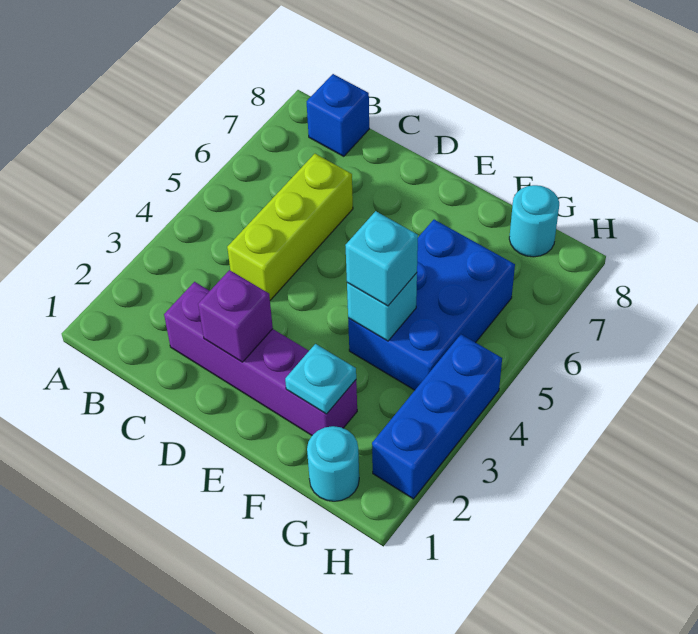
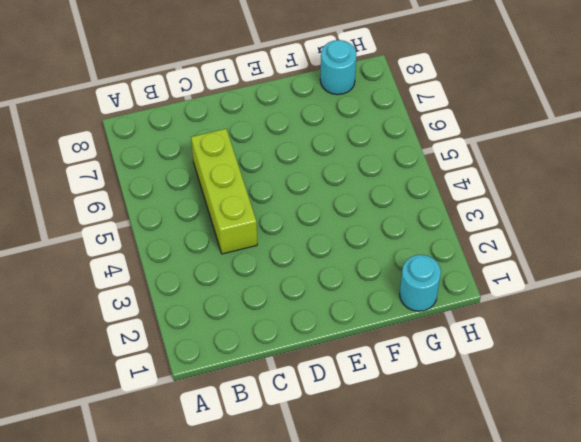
none -> blue brick B8 level 1
none -> purple brick C2:F2 level 1

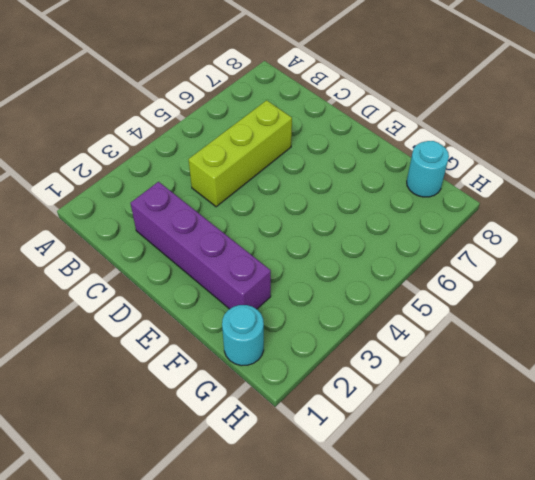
none -> blue brick B8 level 1
none -> blue brick F4:G6 level 1

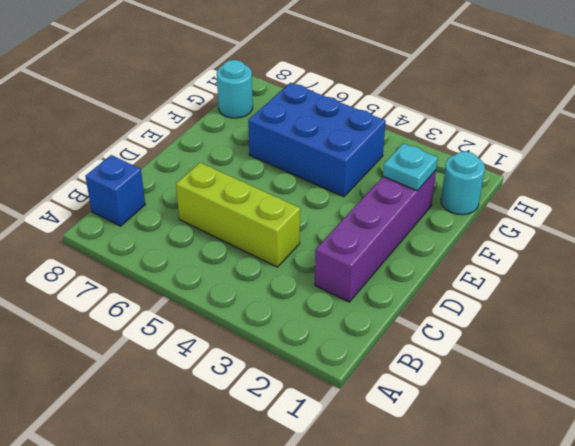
none -> blue brick H2:H4 level 1
none -> purple brick D2 level 2

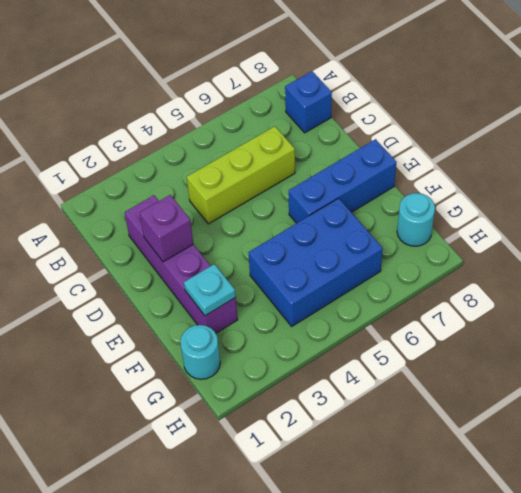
blue brick E6:E8 level 1 -> blue brick H2:H4 level 1
none -> cyan brick F4 level 2
none -> cyan brick F4 level 3

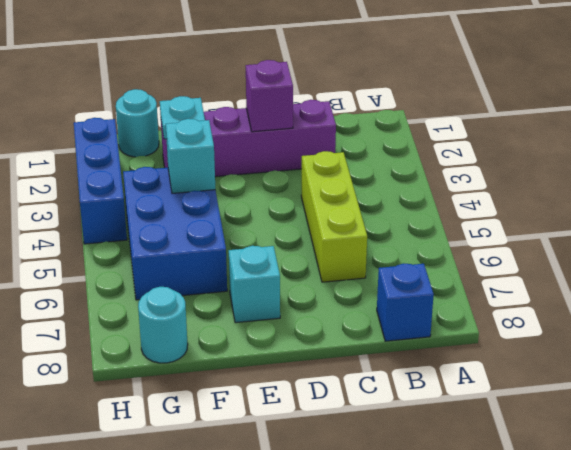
cyan brick E7 level 1 -> cyan brick F4 level 3

